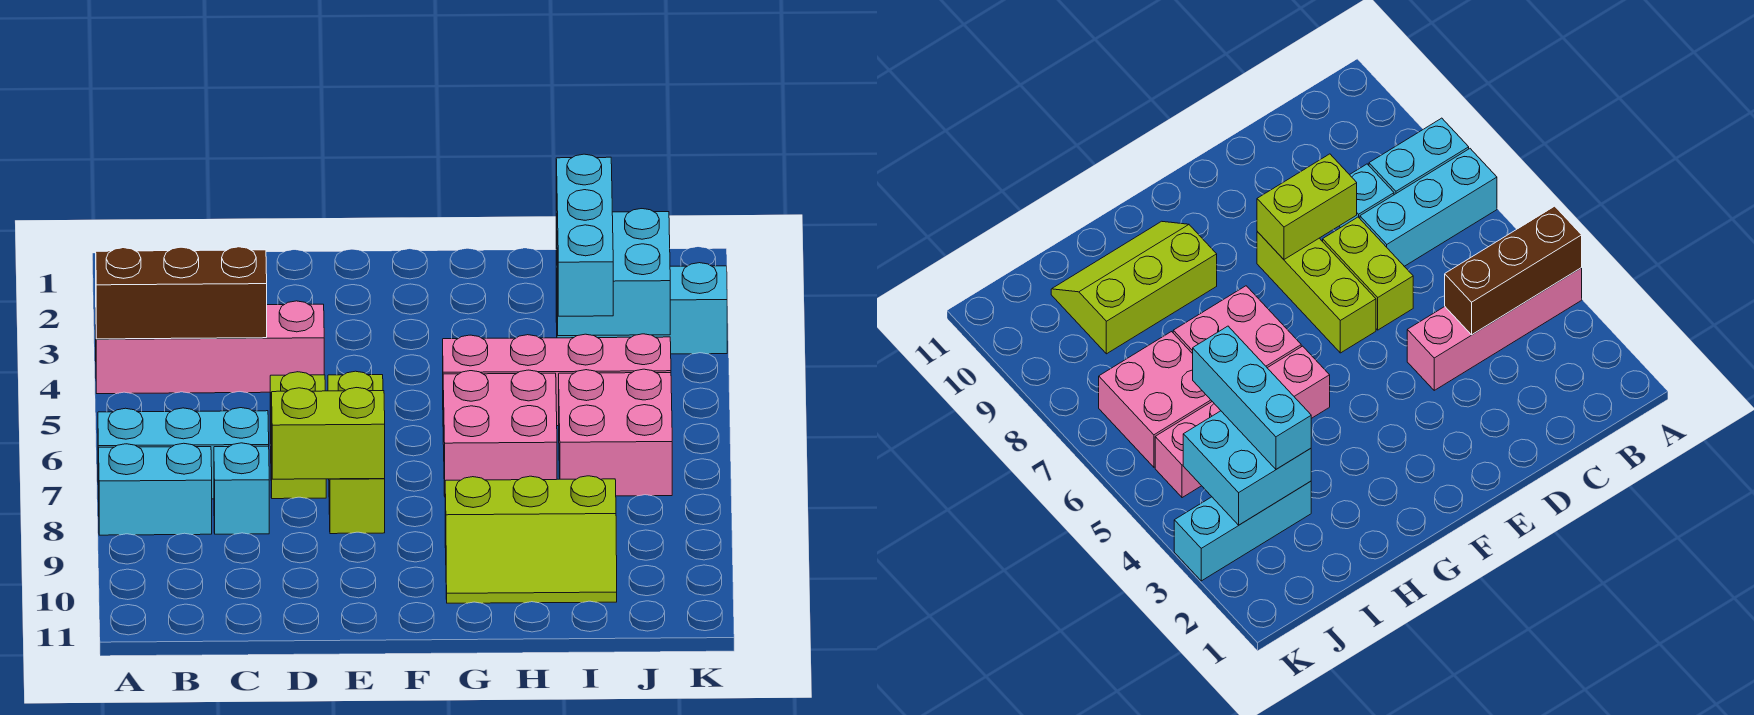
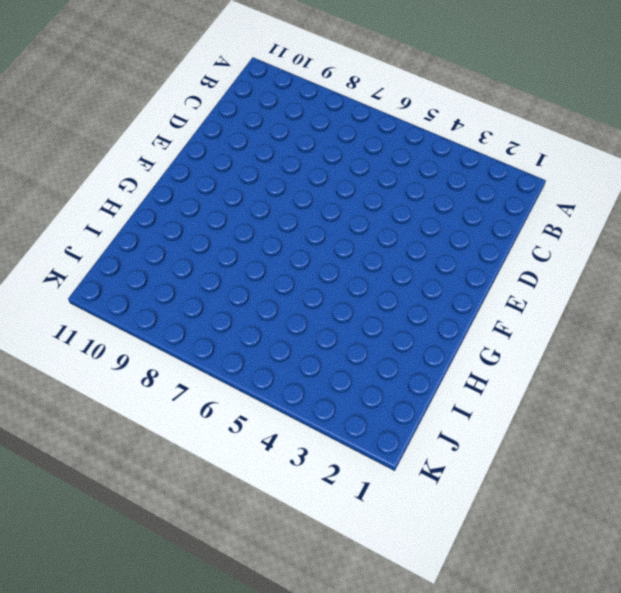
none -> pink brick A4:D4 level 1
none -> cyan brick A7:C7 level 1
none -> cyan brick A8:B8 level 1

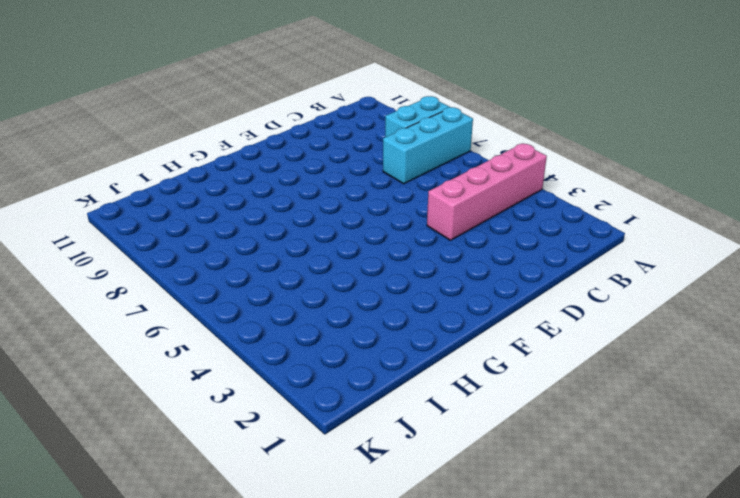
none -> cyan brick C8 level 1
none -> lime brick D6:D7 level 1
none -> lime brick E6:E8 level 1

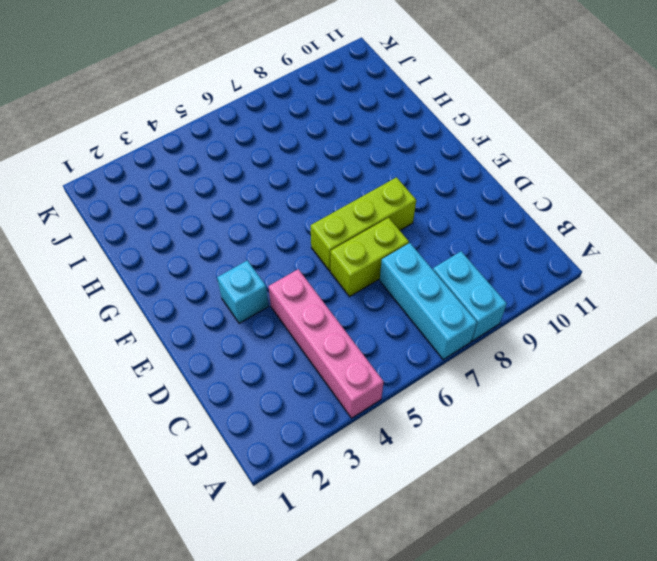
cyan brick E3 level 1 -> cyan brick C8 level 1
none -> pink brick G5:J5 level 1
none -> pink brick G6:H7 level 1
none -> lime slope G9:I10 level 1 top 9

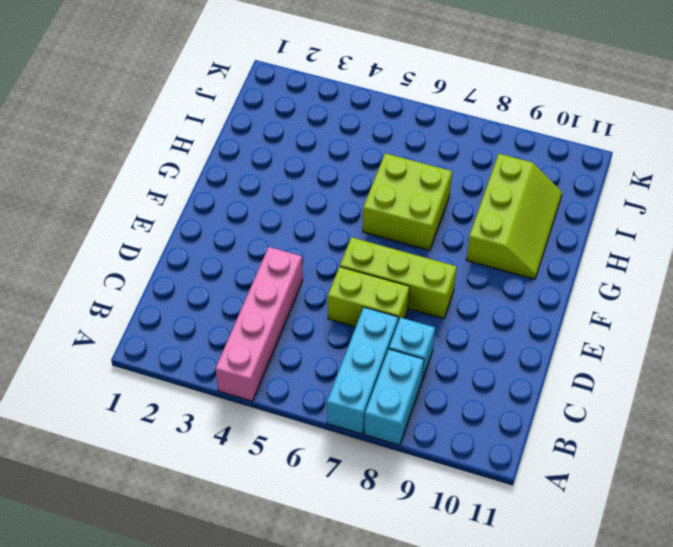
lime brick G6:H7 level 1 -> pink brick G6:H7 level 1
none -> pink brick G5:J5 level 1
none -> cyan brick I3:K3 level 1
none -> pink brick I6:J7 level 1

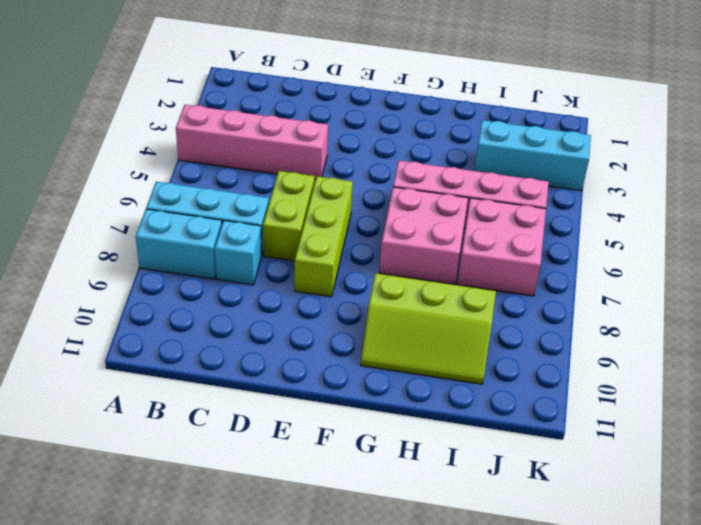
none -> brown brick A4:C4 level 2
none -> lime brick D8:E8 level 2
none -> cyan brick I3:J4 level 2

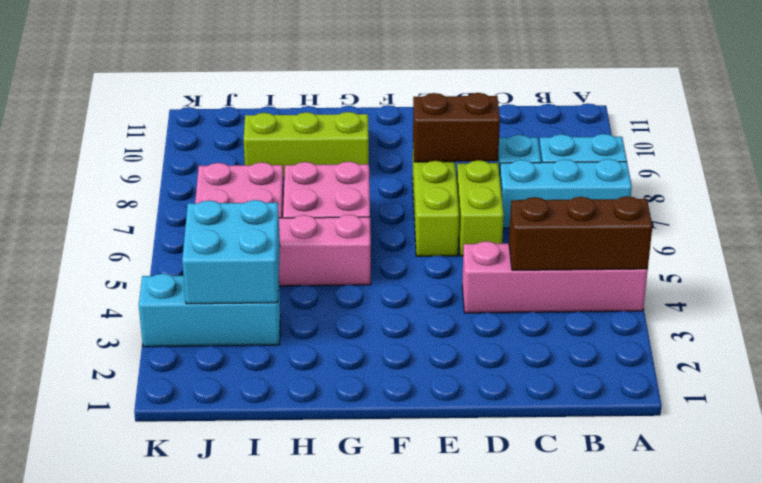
brown brick D8:E8 level 2 -> lime brick D8:E8 level 2
none -> cyan brick I3:I5 level 3

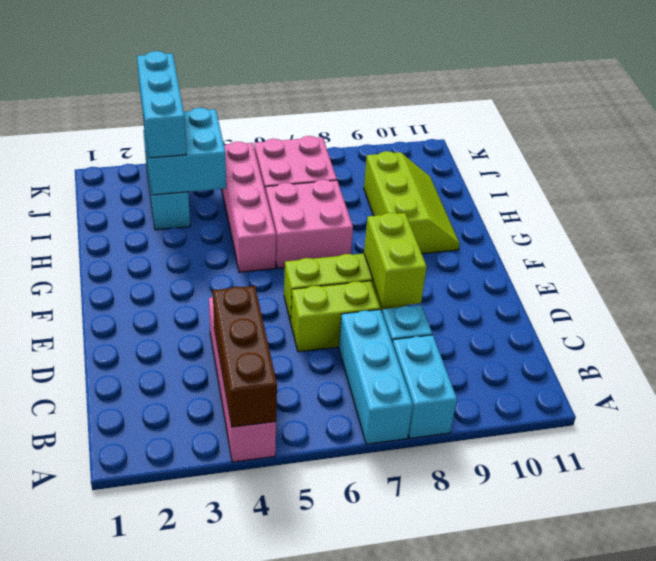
cyan brick I3:K3 level 3 -> cyan brick I3:I5 level 3

